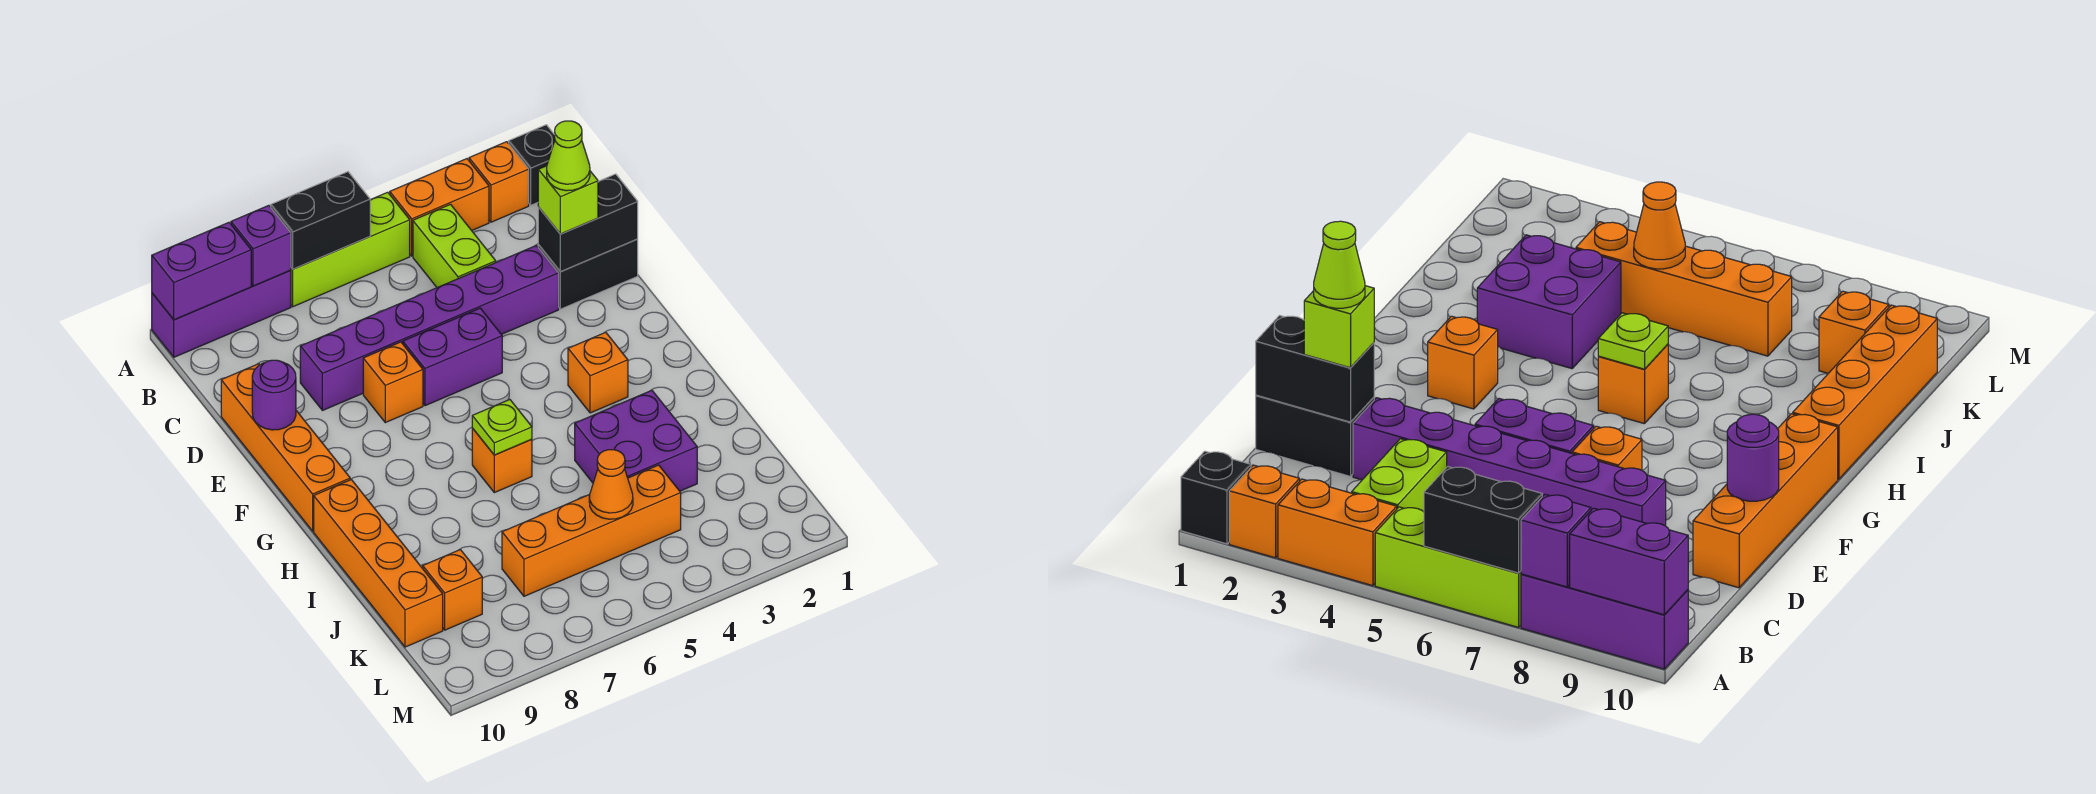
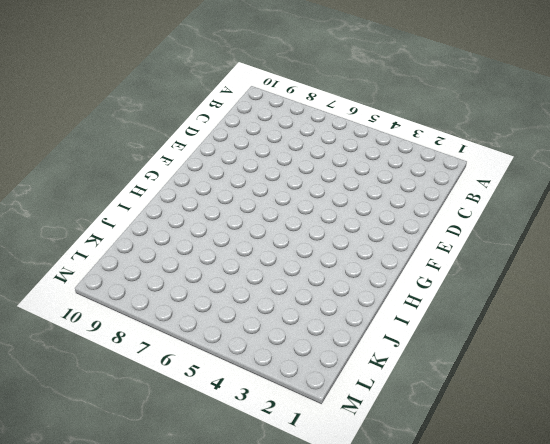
none -> black brick A1 level 1
none -> orange brick A2 level 1
none -> orange brick A3:A4 level 1

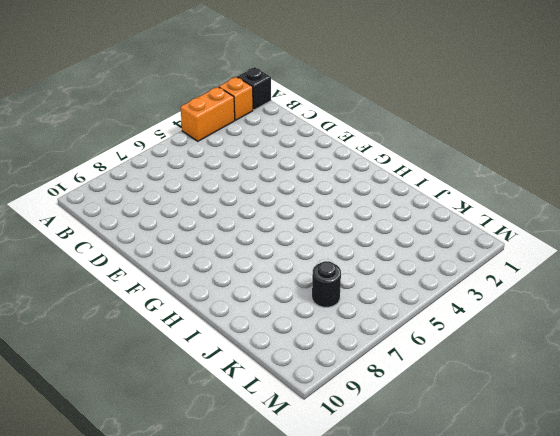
black round brick K7 level 1 -> orange brick K4:K7 level 1
none -> lime brick A5:A7 level 1
none -> purple brick A8:A10 level 1
none -> lime brick B4:C4 level 1

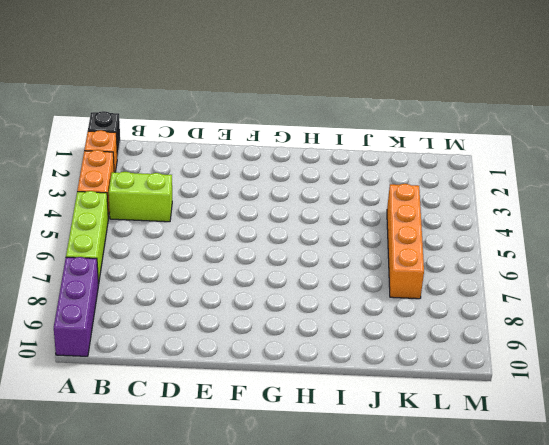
none -> black brick D1:D2 level 1
none -> purple brick D3:D8 level 1
none -> orange brick D10:G10 level 1

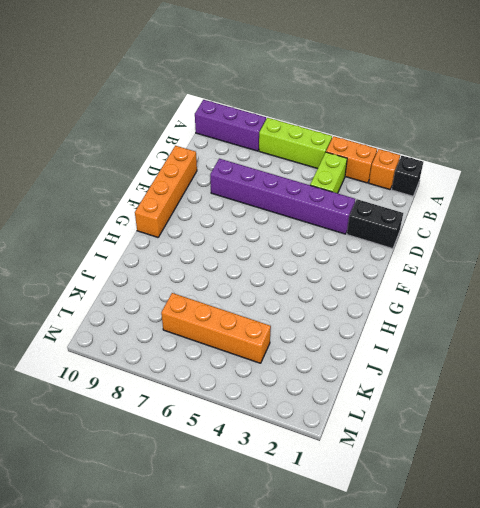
none -> purple brick E5:E6 level 1
none -> orange brick E7 level 1
none -> orange brick G3 level 1

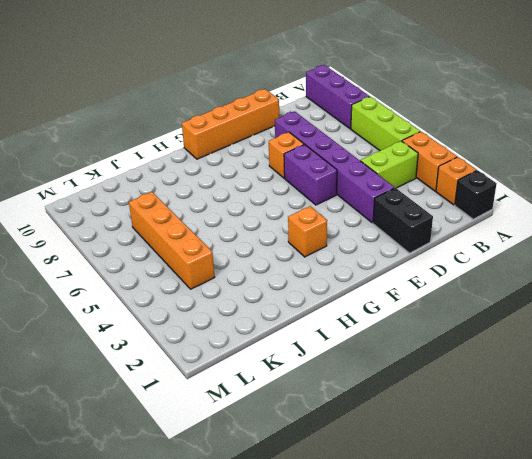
none -> orange brick H6 level 1
none -> orange brick H10:K10 level 1
none -> purple brick I3:J4 level 1

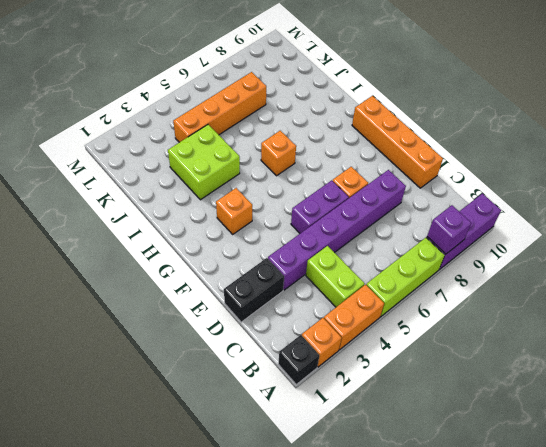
lime brick I3:J4 level 1 -> purple brick I3:J4 level 1
none -> orange brick H10:K10 level 1
none -> orange brick K9 level 1
none -> black brick A6:A7 level 2

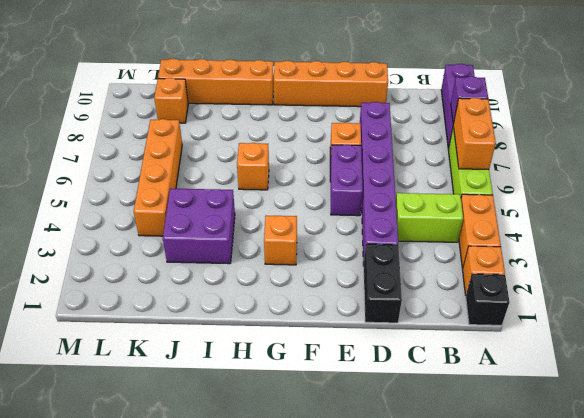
orange brick A6:A7 level 2 -> black brick A6:A7 level 2
none -> purple brick A9:A10 level 2
none -> black brick D1:D2 level 2
none -> purple round brick E10 level 2

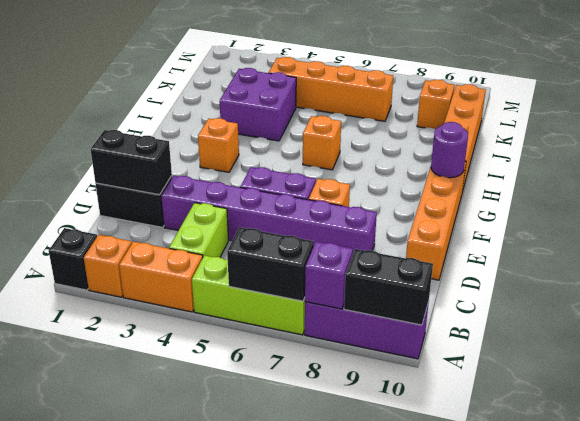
black brick A9:A10 level 2 -> purple brick A9:A10 level 2
purple round brick G10 level 2 -> purple round brick E10 level 2
none -> lime plate H6 level 2
none -> orange cone K5 level 2
none -> lime brick D2 level 3

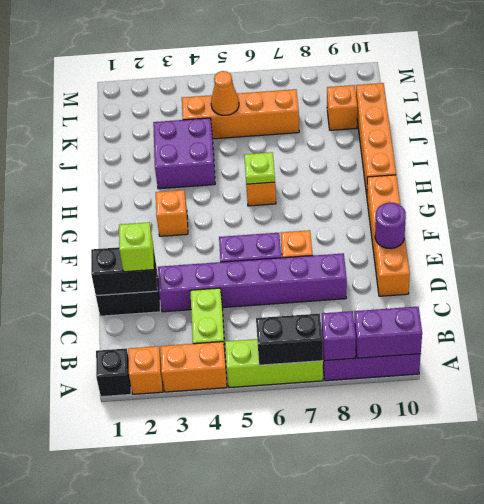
none -> lime cone D2 level 4

